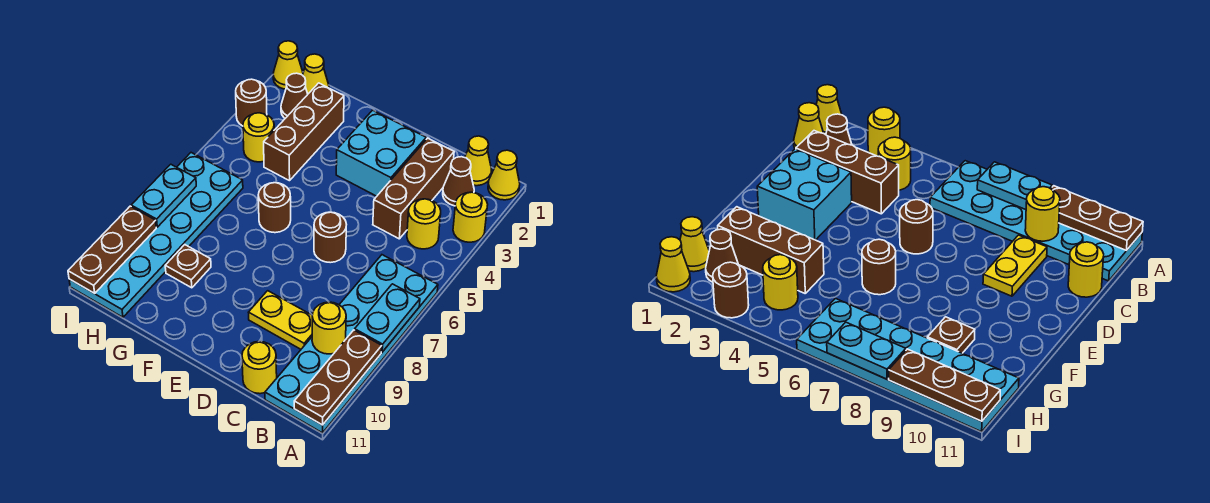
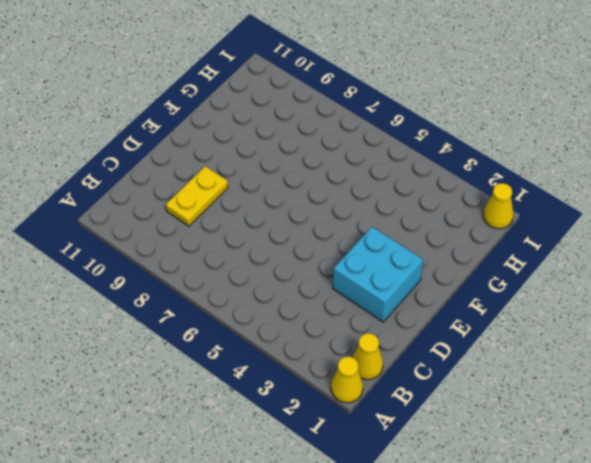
none -> yellow round brick A3 level 1
none -> cyan plate A6:B11 level 1
none -> brown cone B2 level 1

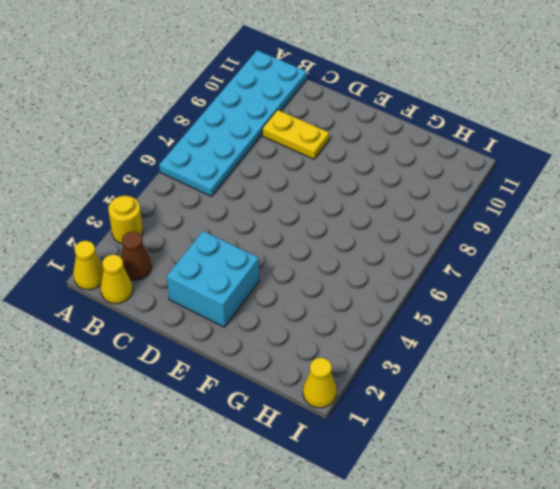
none -> yellow round brick B4 level 1
none -> brown brick C2:C4 level 1
none -> yellow round brick C11 level 1

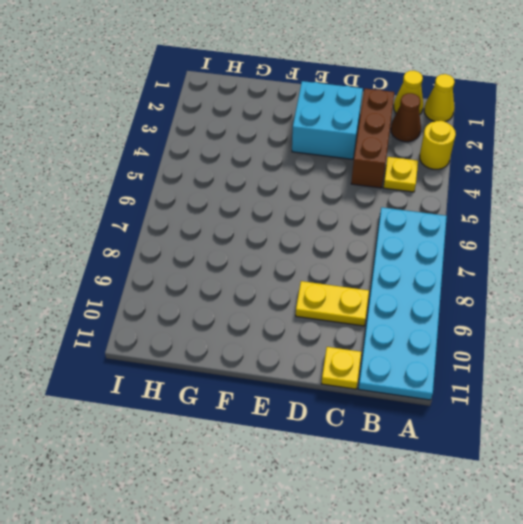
yellow plate B4 level 1 -> yellow round brick B4 level 1
yellow plate C11 level 1 -> yellow round brick C11 level 1
none -> brown round brick D6 level 1
none -> brown round brick F6 level 1
none -> brown brick G2:G4 level 1

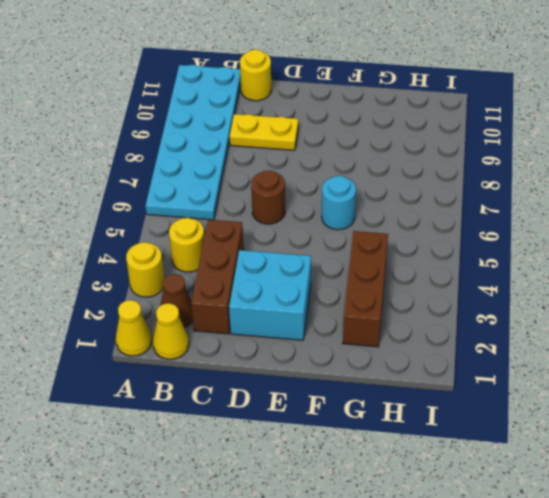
cyan round brick F6 level 1 -> brown round brick F6 level 1
none -> brown plate G9 level 1
none -> yellow cone H1 level 1
none -> brown cone H2 level 1

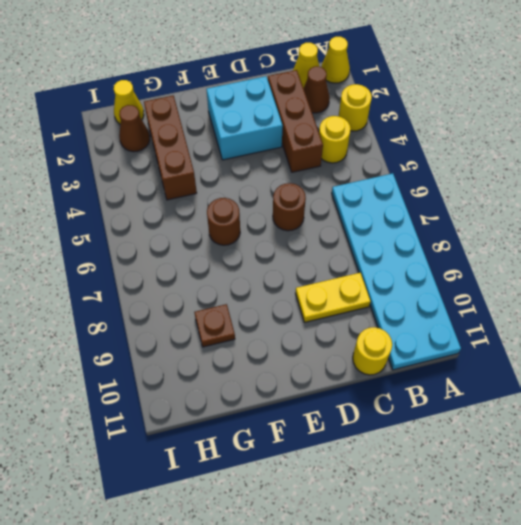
none -> yellow round brick H4 level 1
none -> cyan plate H6:I11 level 1
none -> yellow cone I1 level 1

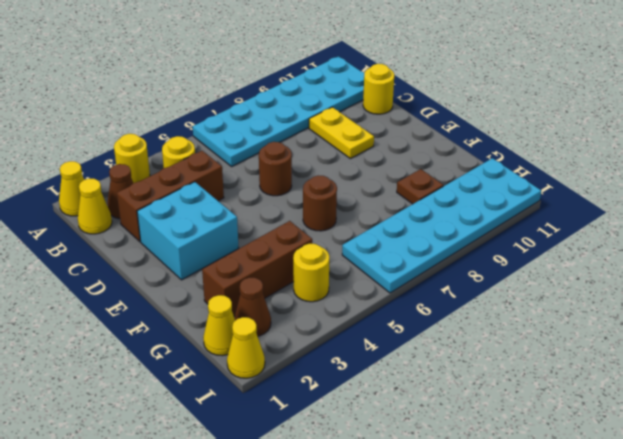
none -> brown round brick I3 level 1
none -> cyan plate A7:A8 level 2
none -> brown plate A9:A11 level 2

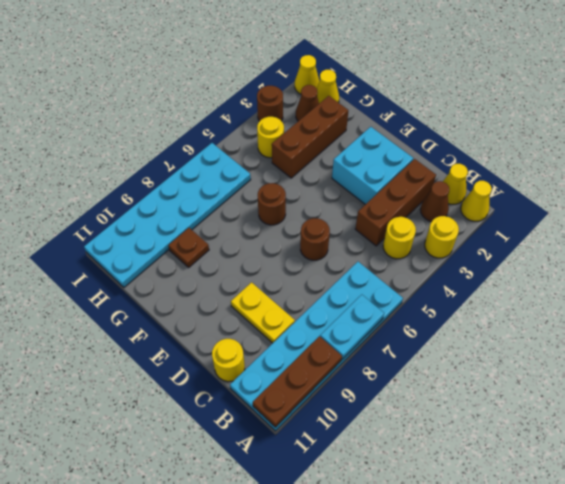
none -> yellow round brick B9 level 2
none -> cyan plate I7:I8 level 2
none -> brown plate I9:I11 level 2

